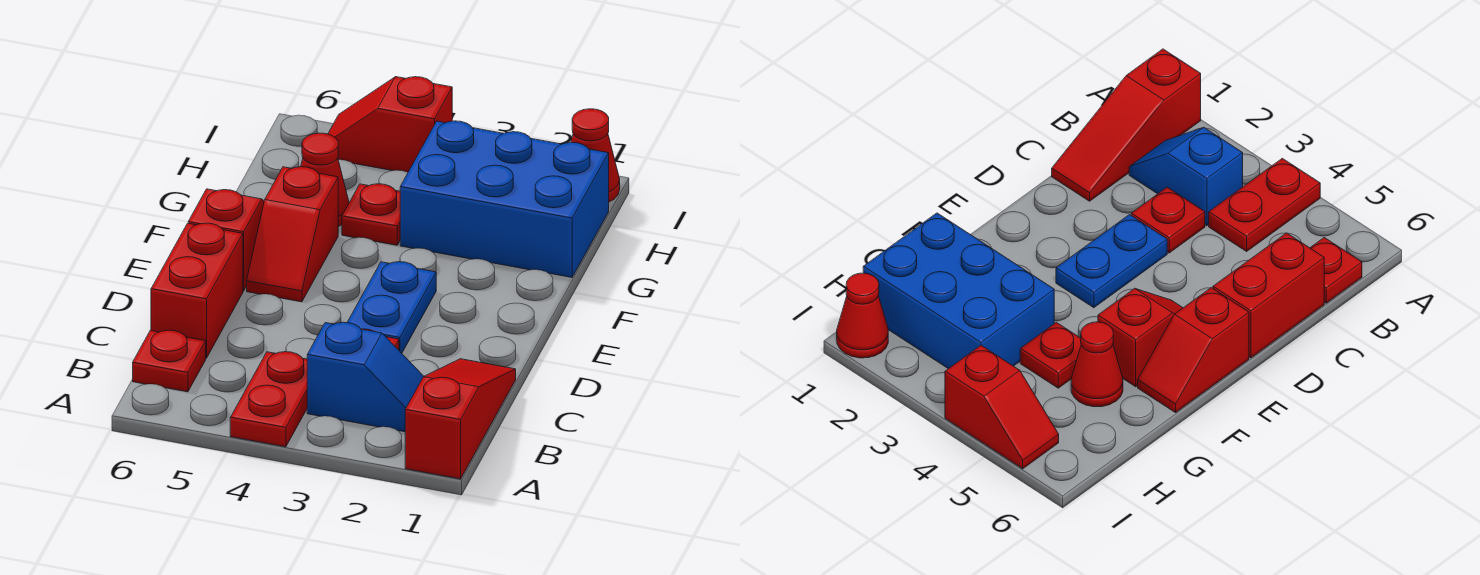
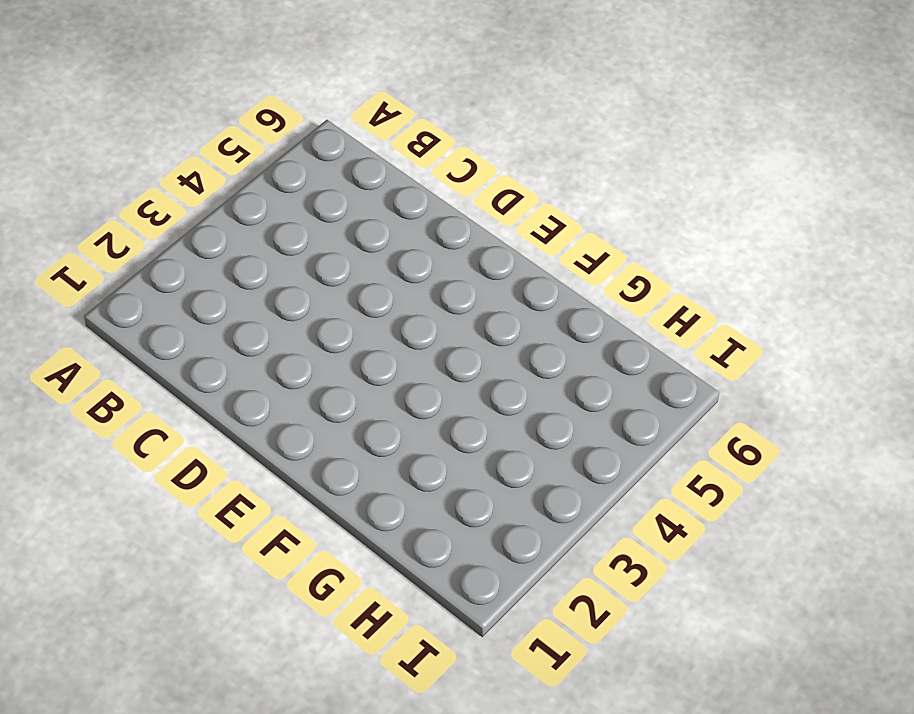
none -> red slope A1:C1 level 1 top A
none -> red plate A4:B4 level 1
none -> blue slope B2:B3 level 1 top 3

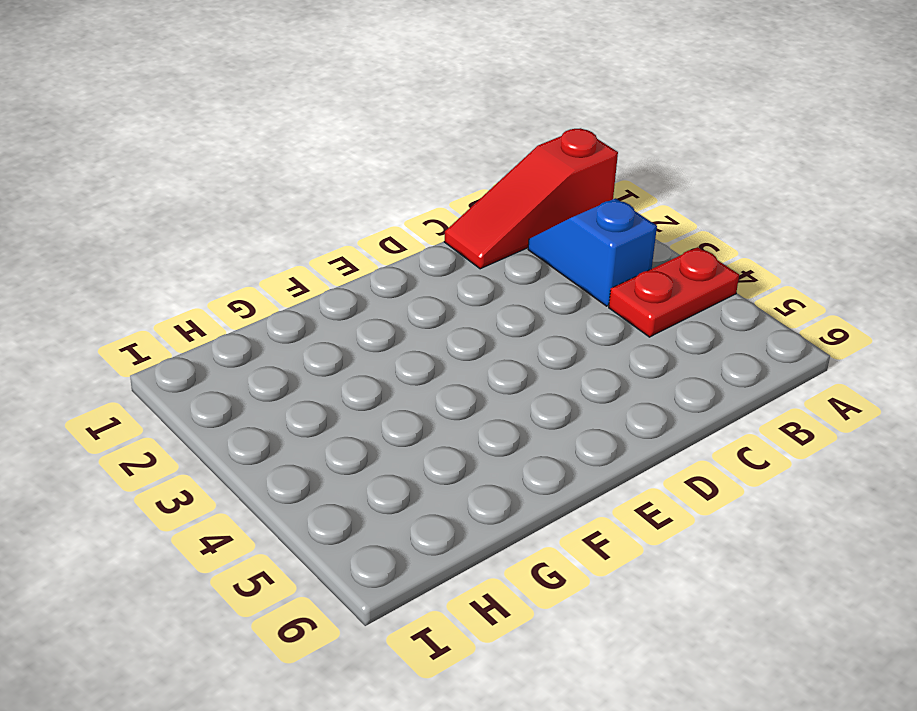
none -> red plate B6 level 1
none -> red plate C3 level 1
none -> red brick C6:D6 level 1

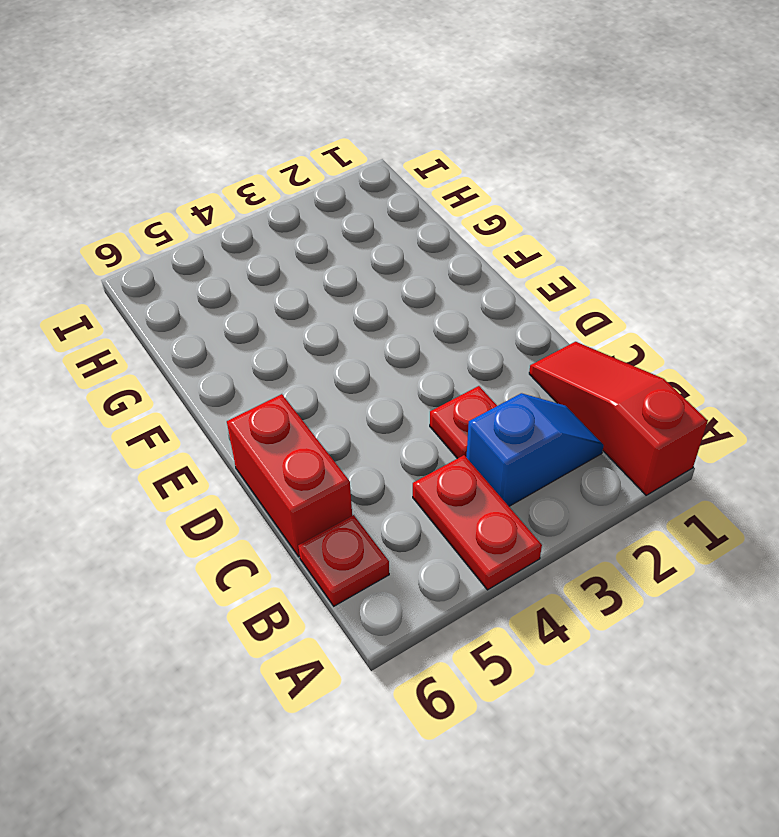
none -> blue plate D3:E3 level 1
none -> red slope E5:F5 level 1 top F
none -> red slope E6:F6 level 1 top E

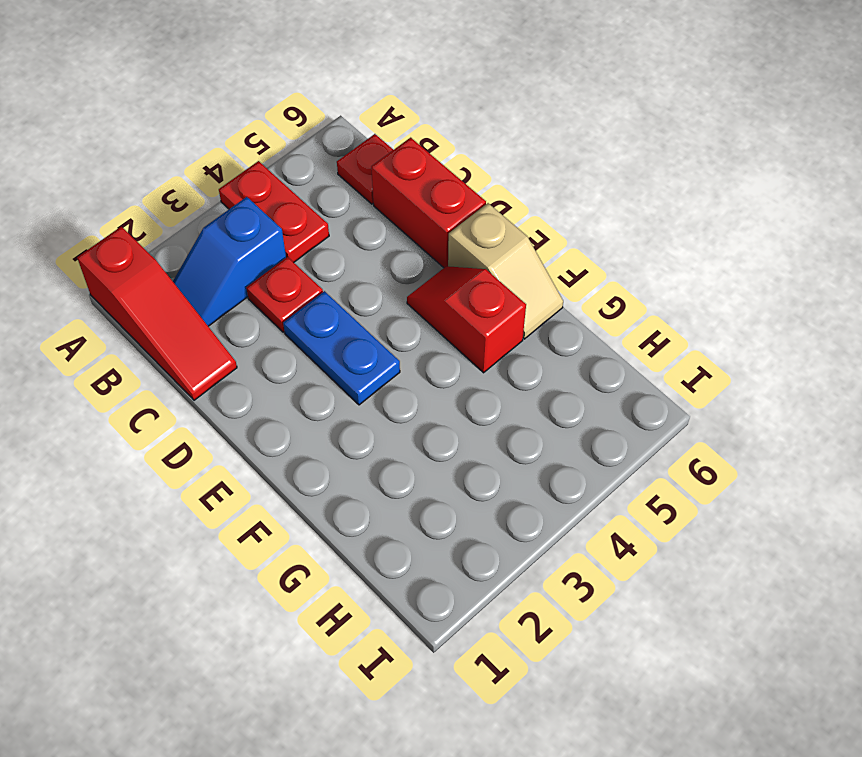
tan slope E6:F6 level 1 top E -> red slope E6:F6 level 1 top E
none -> blue brick G1:H3 level 1
none -> red plate G4 level 1
none -> red cone G5 level 1

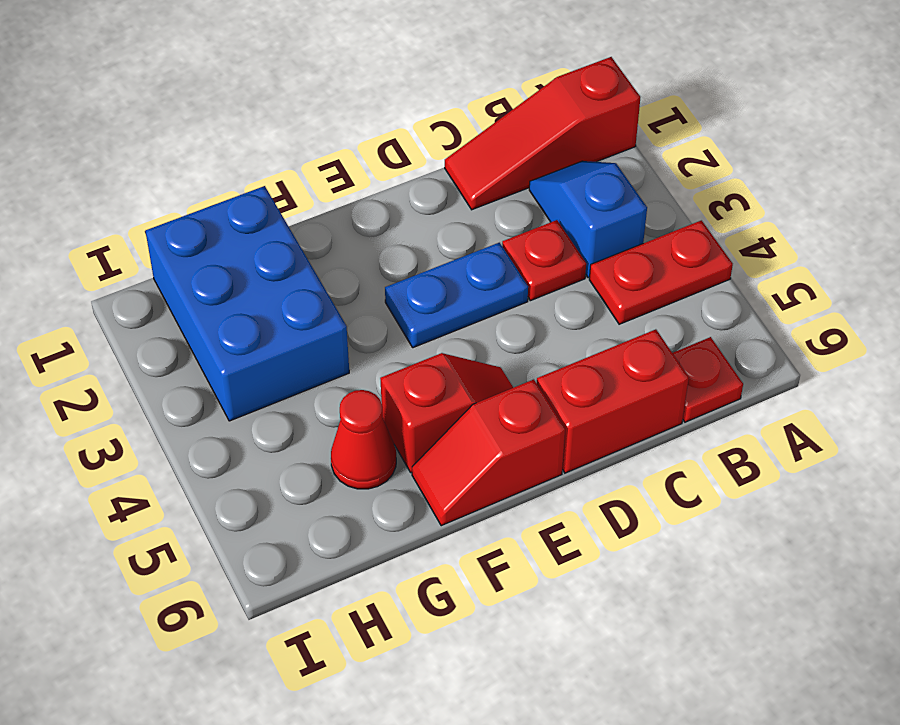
none -> red plate G4 level 1
none -> red cone I1 level 1
none -> red slope I4:I5 level 1 top 4

